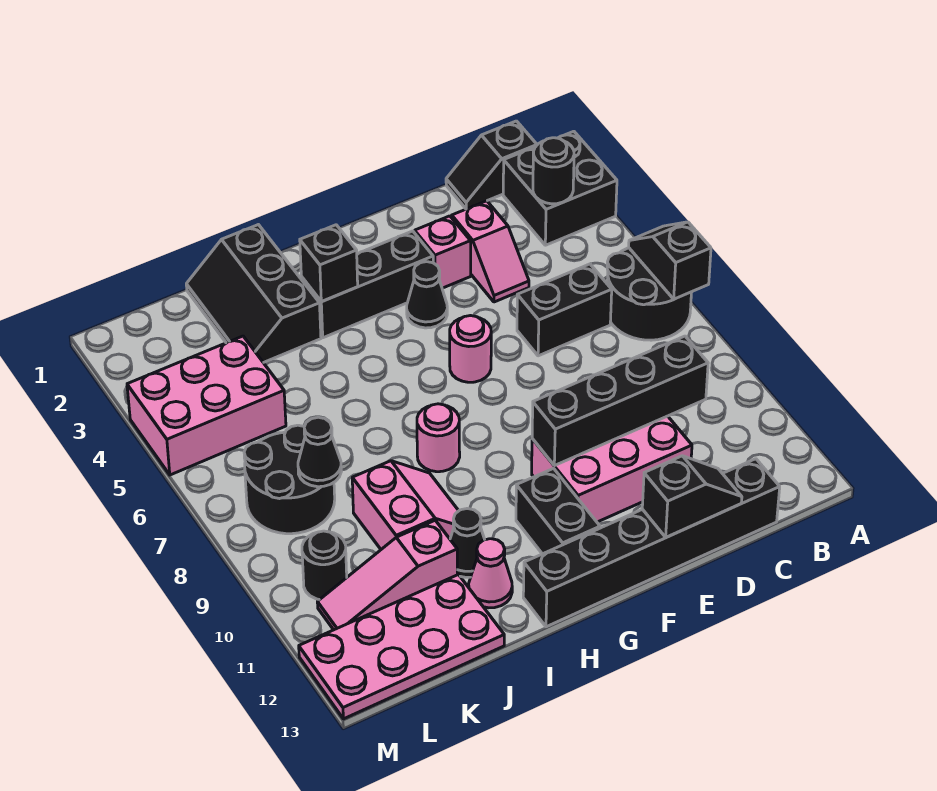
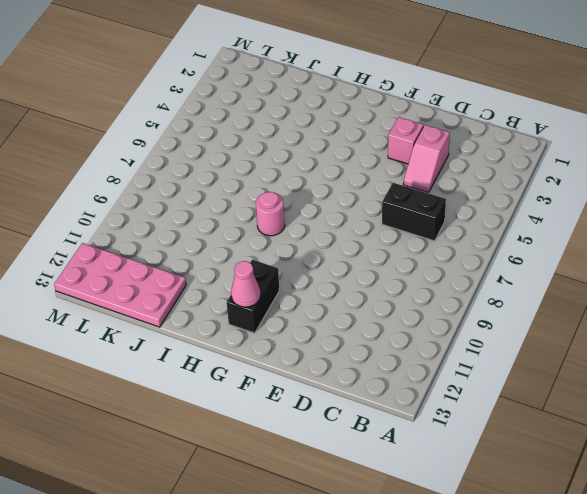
pink cone G12 level 2 -> pink cone I12 level 1
none -> black brick A2:B3 level 1
none -> black round brick A6:B7 level 1
none -> black slope B1:C1 level 1 top B

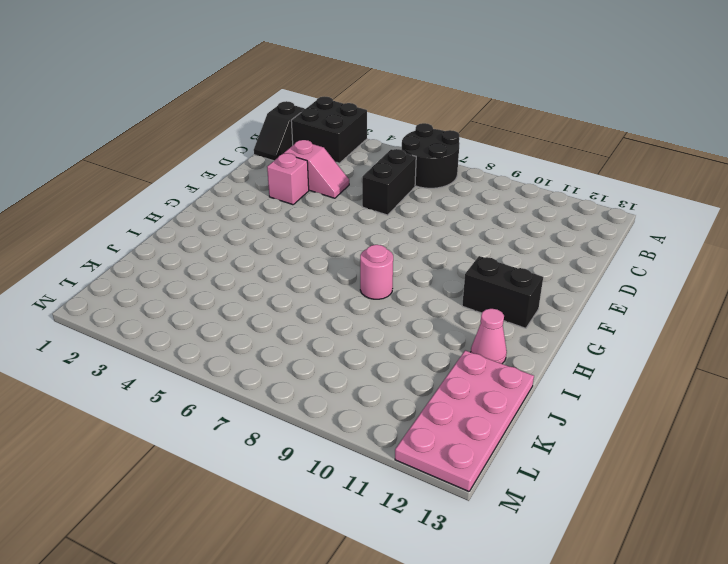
none -> black brick C13:H13 level 1
none -> pink brick D10:F11 level 1
none -> black brick F3:H3 level 1

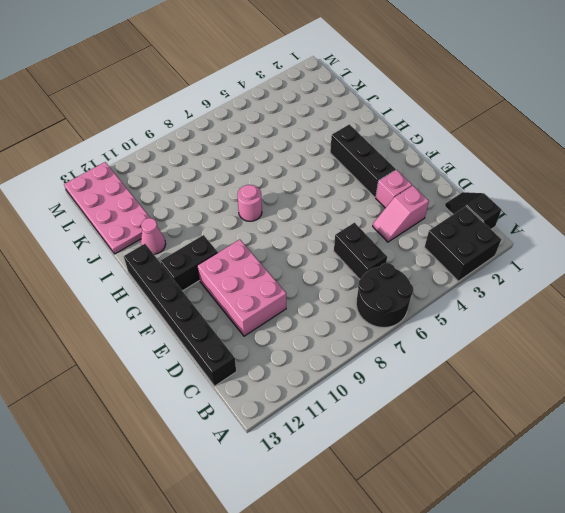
none -> black cone F4 level 1
none -> pink round brick F6 level 1
none -> black slope I1:J3 level 1 top I

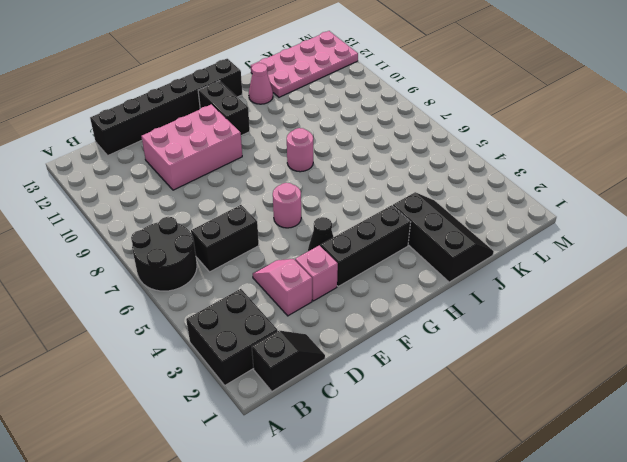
none -> pink slope I9:J10 level 1 top J
none -> black cone I11 level 1
none -> pink slope J11:L11 level 1 top J

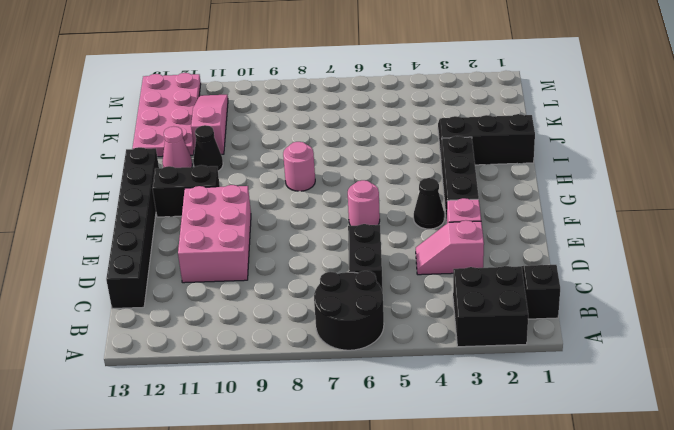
none -> pink slope I9:J10 level 1 top J
none -> pink brick K4:M5 level 1
none -> black round brick K7:L8 level 1

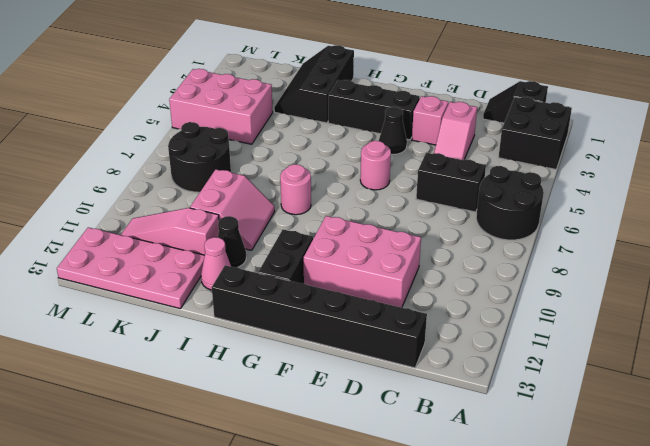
none -> black round brick L10 level 1
none -> black slope A6:A7 level 2 top 7
none -> black round brick B3 level 2

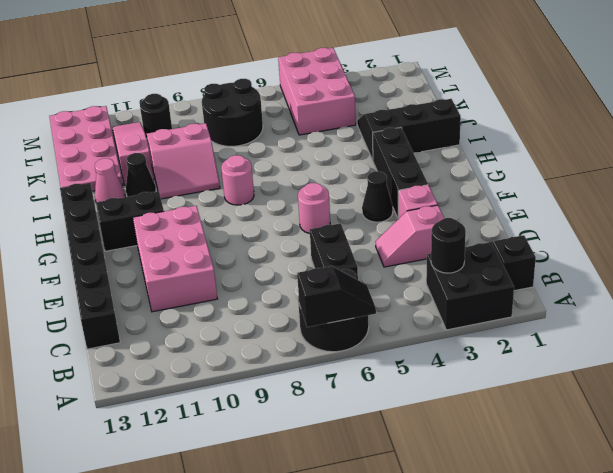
none -> black brick C10:F10 level 2
none -> black slope D13:E13 level 2 top E
none -> black brick H3 level 2

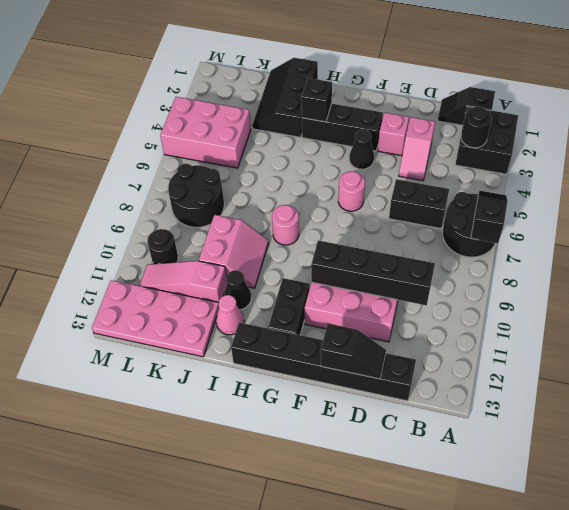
none -> black cone K8 level 2

